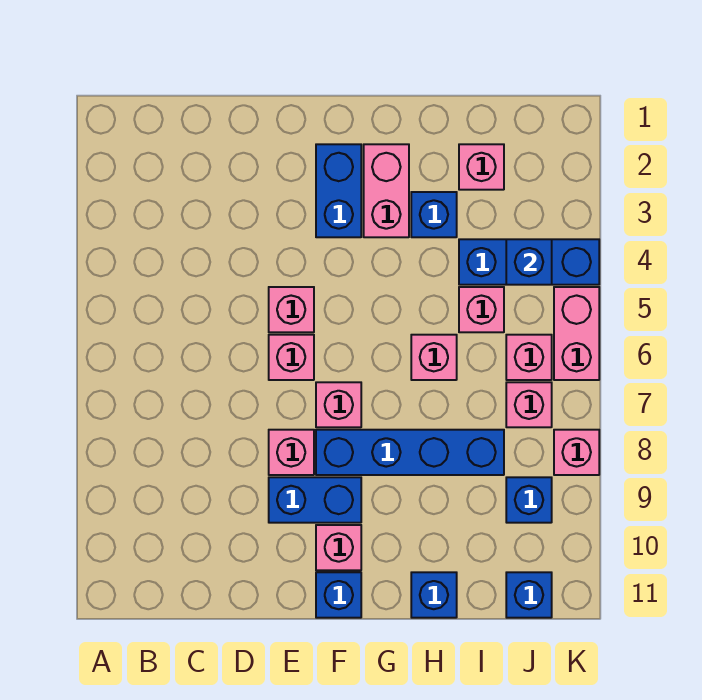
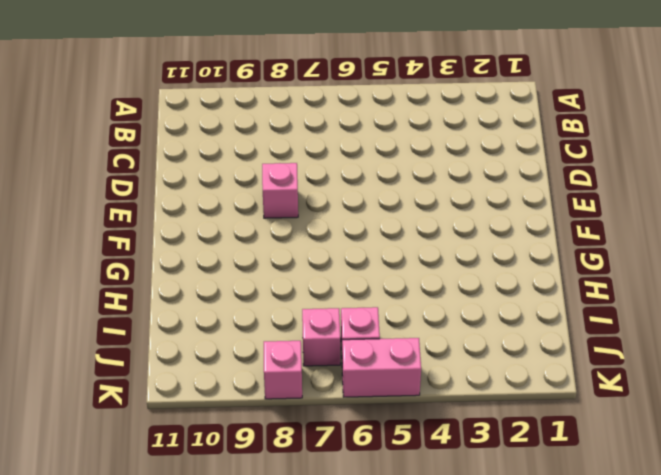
none -> pink brick E5 level 1
none -> pink brick E6 level 1
none -> blue brick E9:F9 level 1

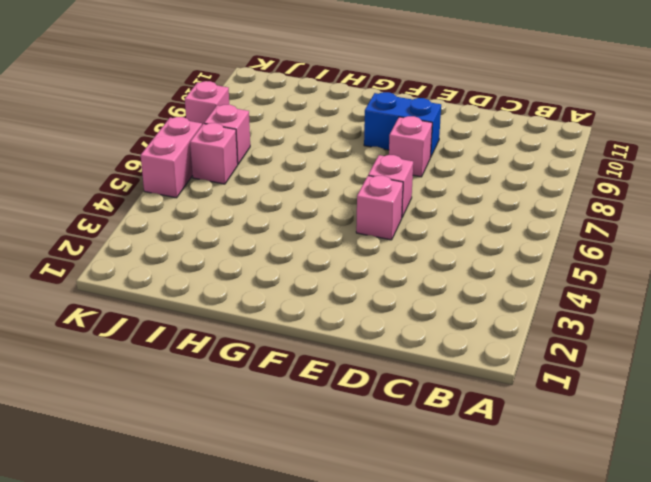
none -> blue brick F2:F3 level 1
none -> pink brick F7 level 1
none -> blue brick F8:I8 level 1

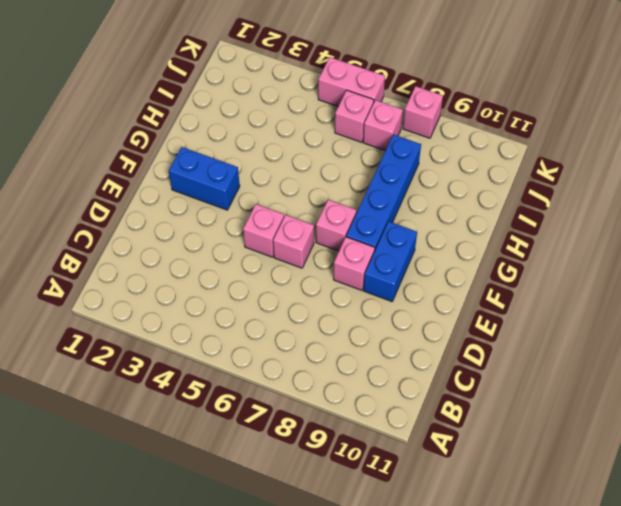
none -> pink brick F10 level 1
none -> blue brick F11 level 1
none -> pink brick G2:G3 level 1

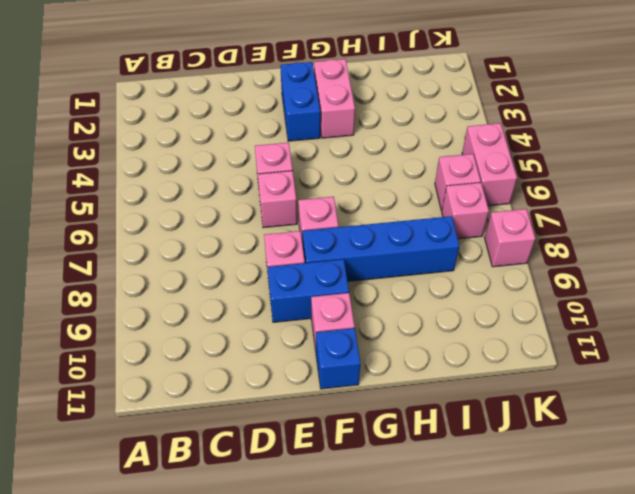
none -> blue brick H3 level 1
none -> pink brick H6 level 1
none -> blue brick H11 level 1

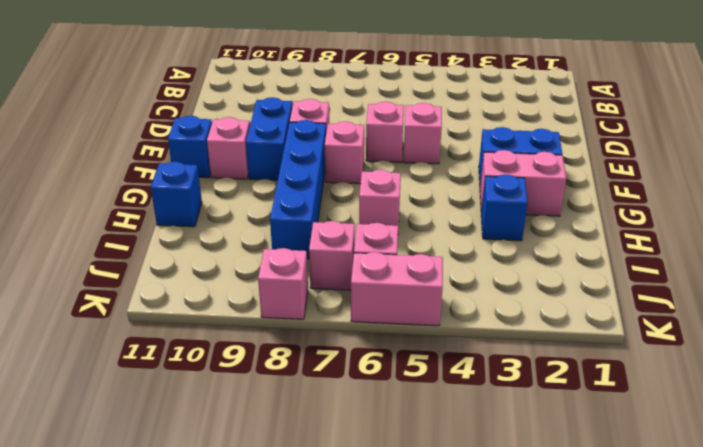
none -> pink brick I2 level 1
none -> blue brick I4:K4 level 1
none -> pink brick I5 level 1

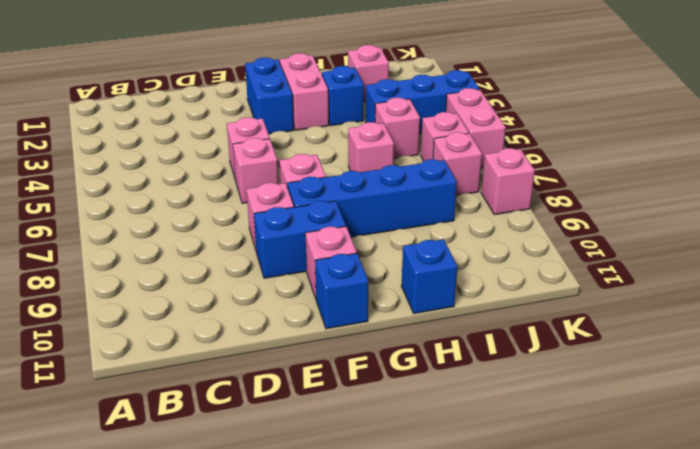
none -> blue brick J9 level 1
none -> blue brick J11 level 1
none -> blue brick J4 level 2

